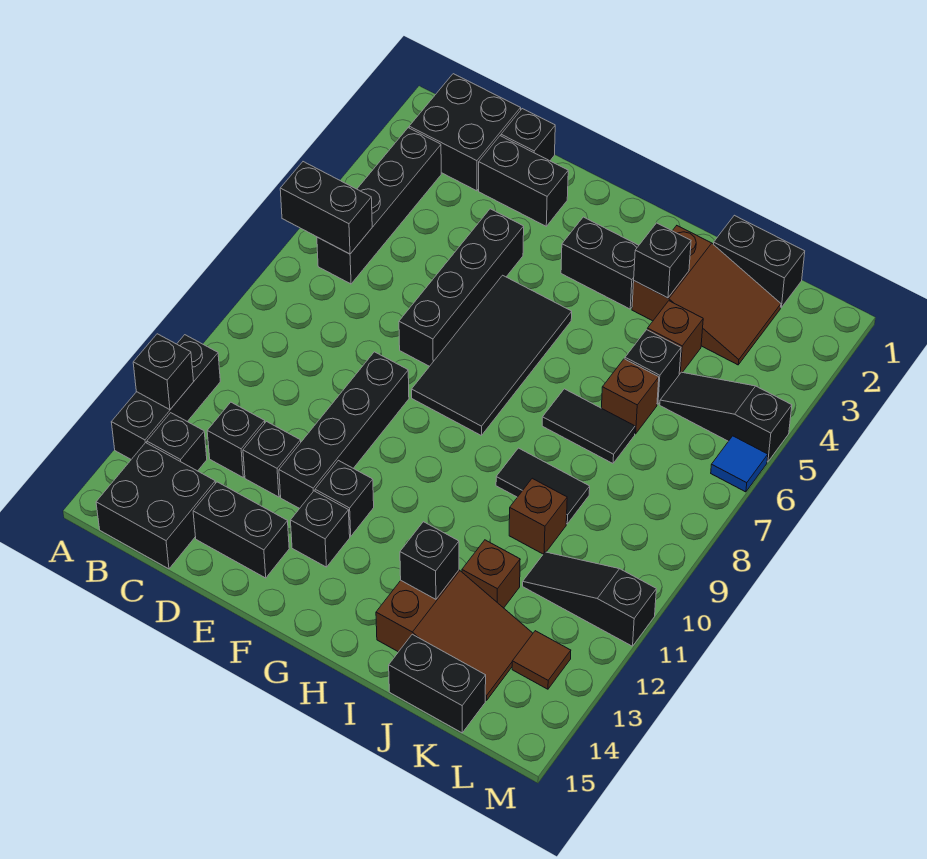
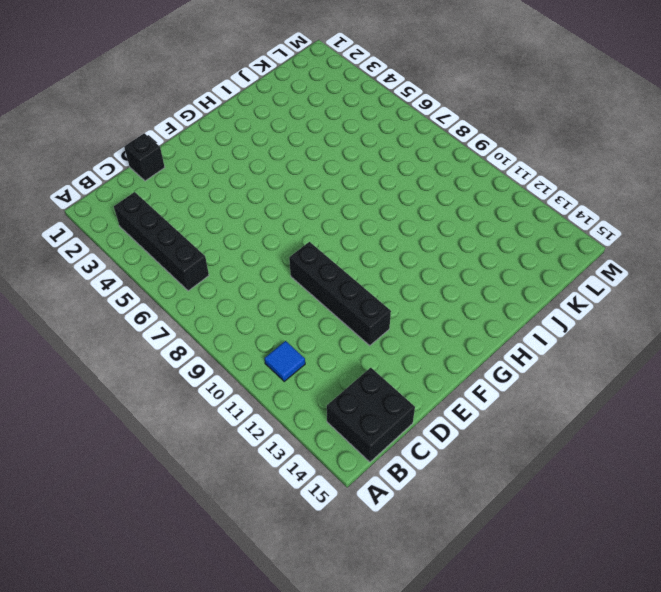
blue tile B11 level 1 -> blue tile M6 level 1
none -> black brick A11:A13 level 1
none -> black brick B1:C2 level 1
none -> black brick B13 level 1
none -> black brick C12 level 1

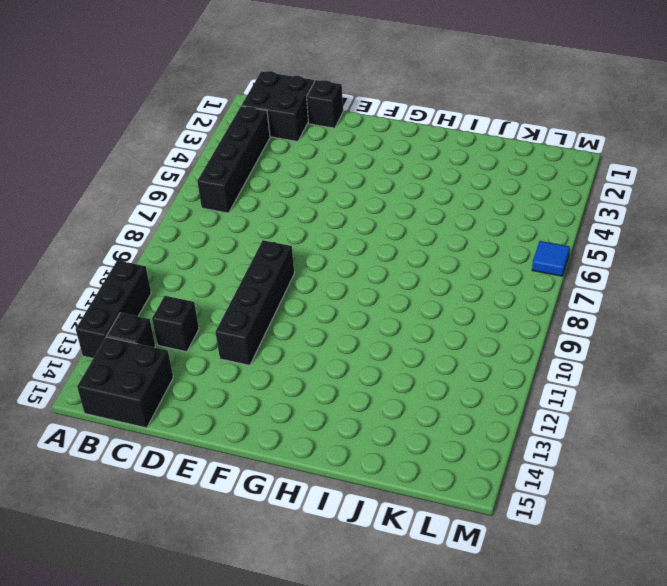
none -> black brick D2:E2 level 1
none -> black brick D12 level 1
none -> black brick D14:E14 level 1
none -> black brick E4:E7 level 1

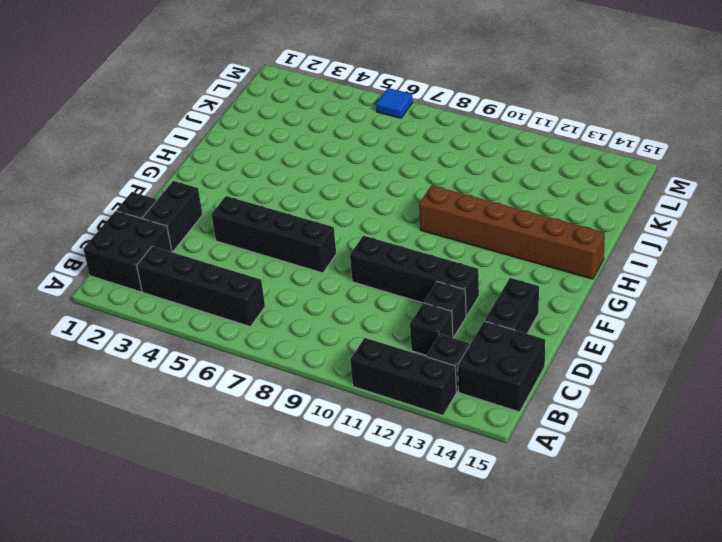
brown brick H10:H15 level 1 -> none
none -> black tile F5:G8 level 1
none -> black brick F12 level 1
none -> black brick F13 level 1
none -> black brick G3:H3 level 1

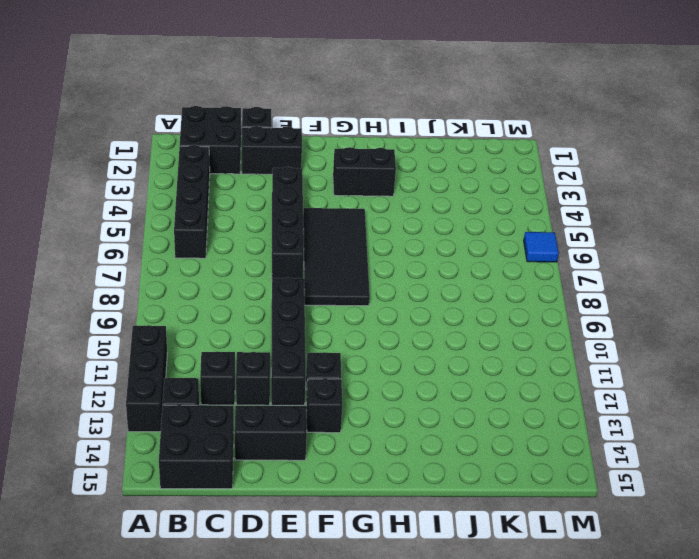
none -> brown slope I2:K3 level 1 top I
none -> black tile I7:J7 level 1
none -> black tile I9:J9 level 1
none -> brown slope I13:K14 level 1 top I

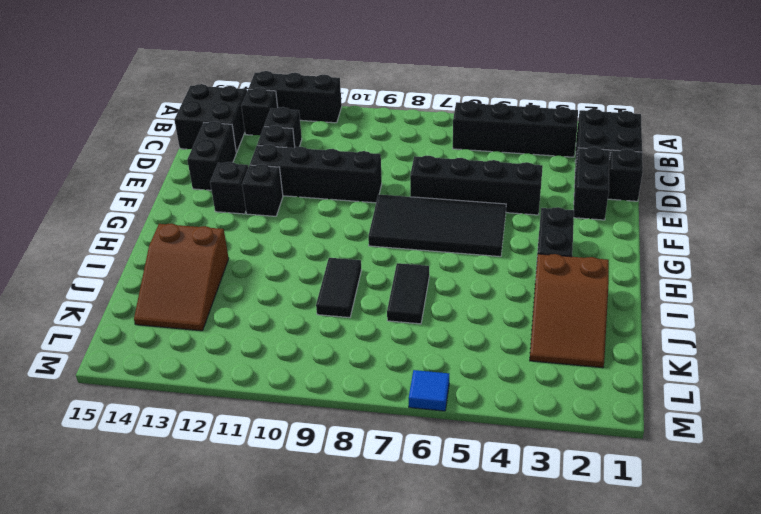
none -> black brick J1:K1 level 1
none -> brown brick J4 level 1
none -> black brick J5 level 1
none -> brown brick J6 level 1

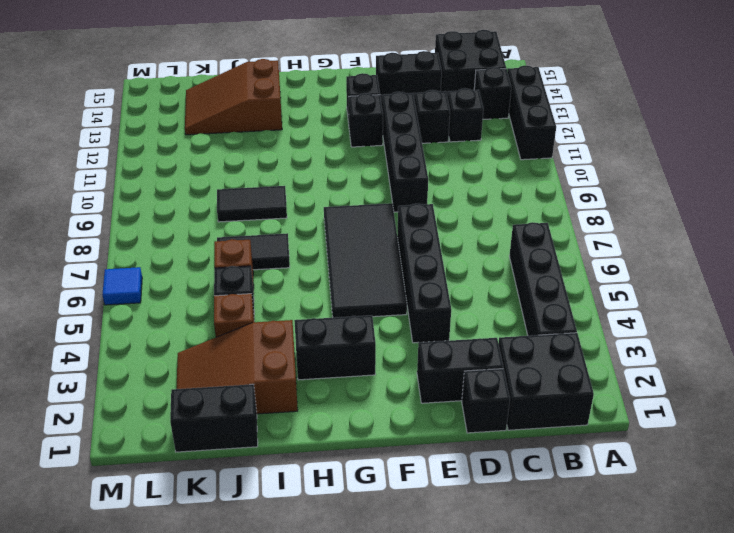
none -> brown brick J10 level 1
none -> brown brick J12 level 1
none -> black brick J15:K15 level 1
none -> black slope K5:M5 level 1 top M

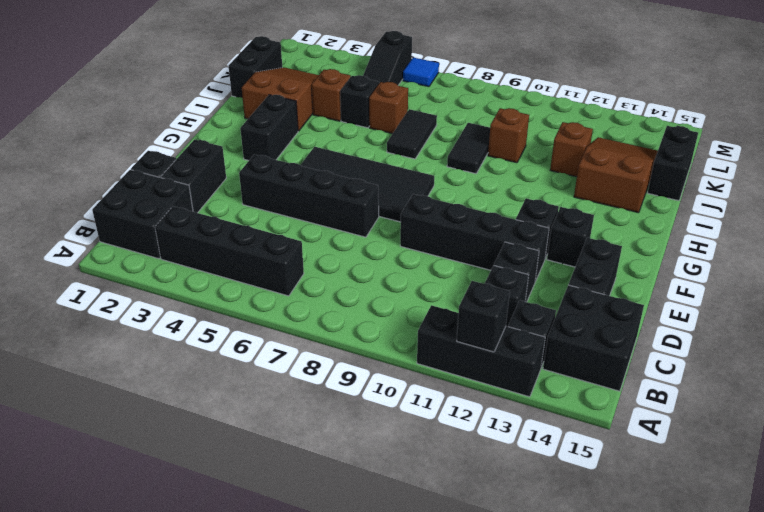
none -> black slope K11:M11 level 1 top M
none -> brown tile L13 level 1
none -> black brick A6:B6 level 2
none -> black brick I3 level 2

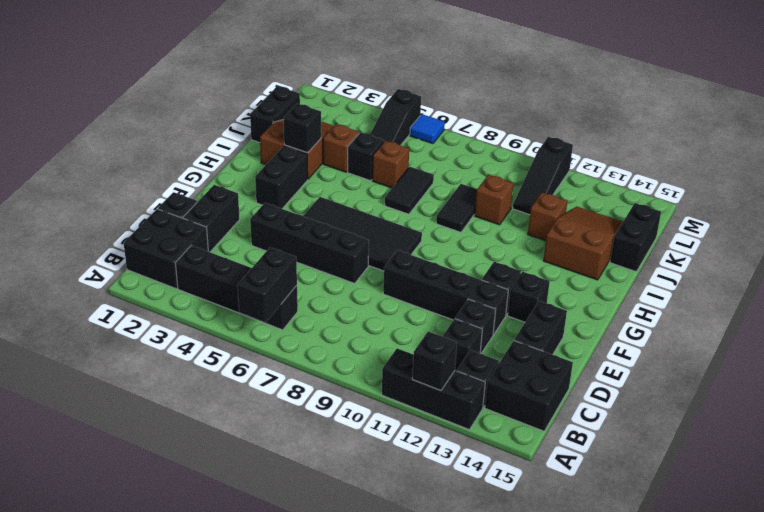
none -> brown tile L13 level 1
none -> black brick I13 level 2

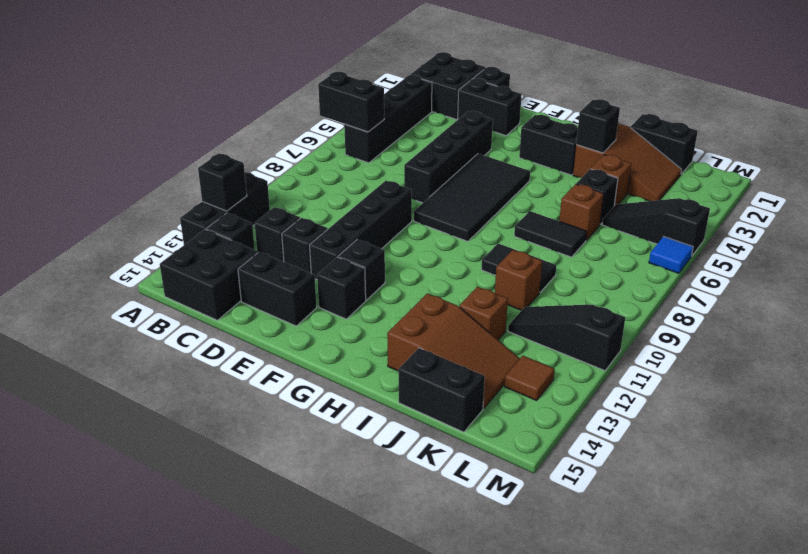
none -> black brick I13 level 2

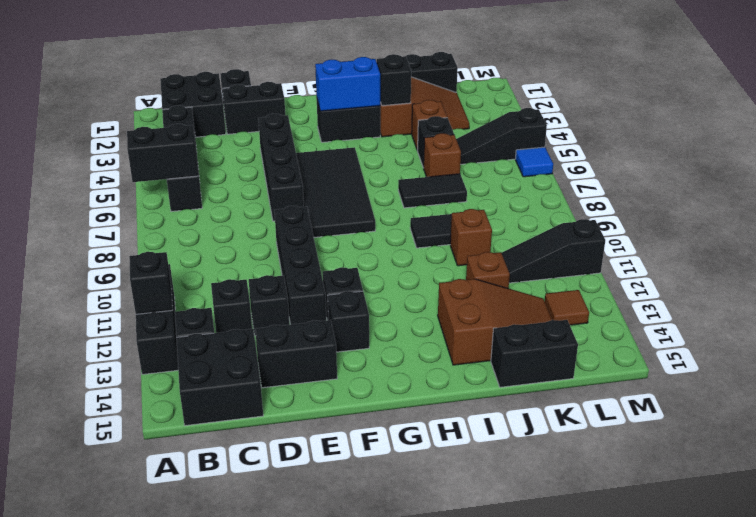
blue brick G3:H3 level 2 -> none
none -> black brick I13 level 2

